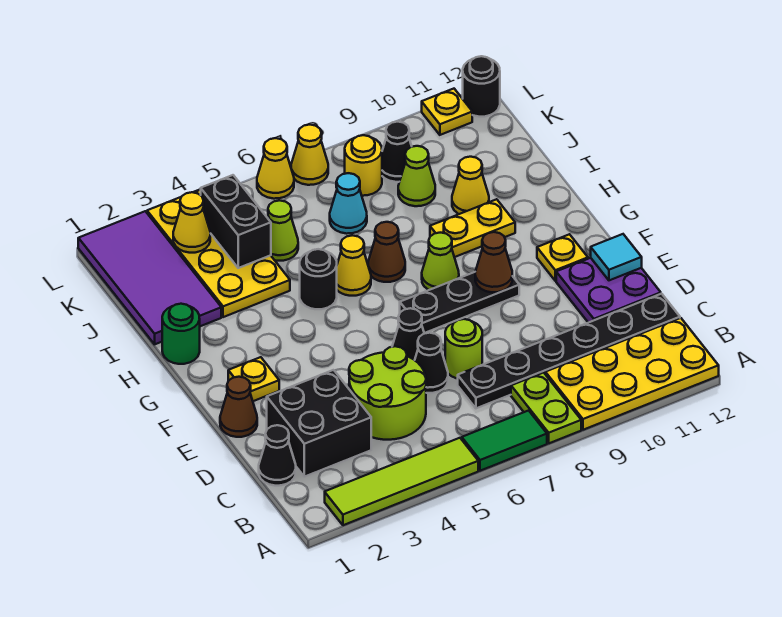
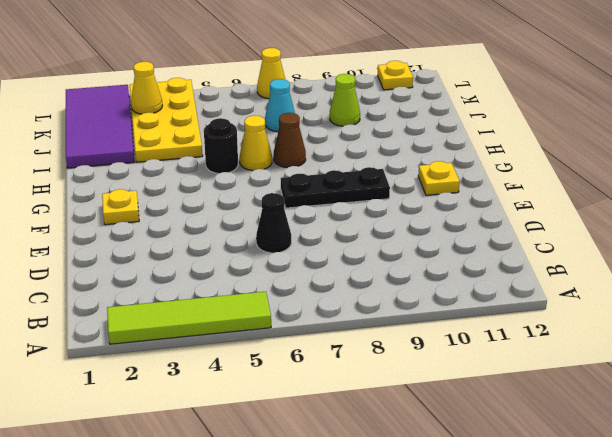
none -> green tile A6:A7 level 1
none -> lime plate A8:B8 level 1
none -> yellow plate A9:B12 level 1
none -> black cone C1 level 1

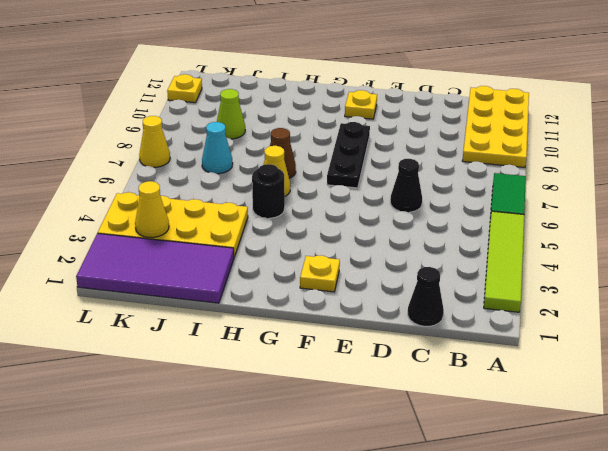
none -> lime plate A8:B8 level 1
none -> black brick C2:D3 level 1
none -> lime round brick C4:D5 level 1
none -> black plate C7:C12 level 1

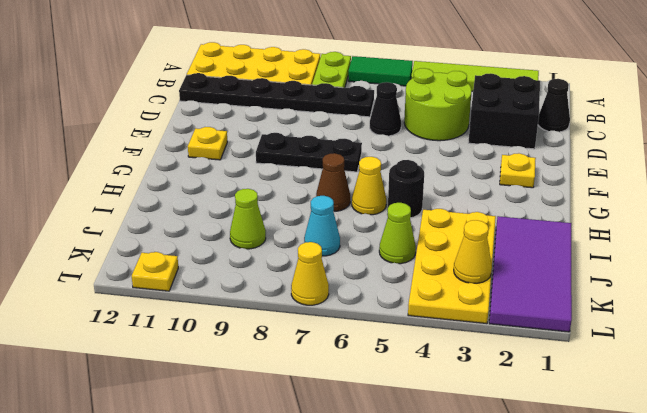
none -> lime round brick D7 level 1
none -> purple plate D11:E12 level 1
none -> brown cone E1 level 1
none -> black cone E6 level 1

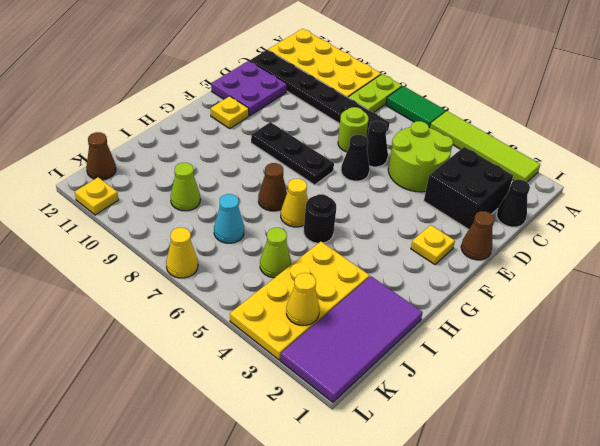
brown cone K12 level 1 -> brown cone F9 level 2
none -> lime cone G8 level 1
none -> green round brick H1 level 1
none -> yellow plate H9:H10 level 1
none -> yellow cone I10 level 1

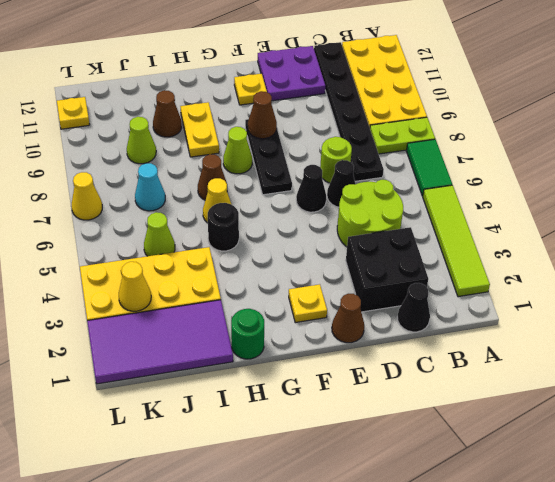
brown cone I10 level 1 -> yellow cone I10 level 1
none -> yellow round brick K8 level 1
none -> black cone K9 level 1
none -> yellow cone L6 level 1
none -> black round brick L12 level 1

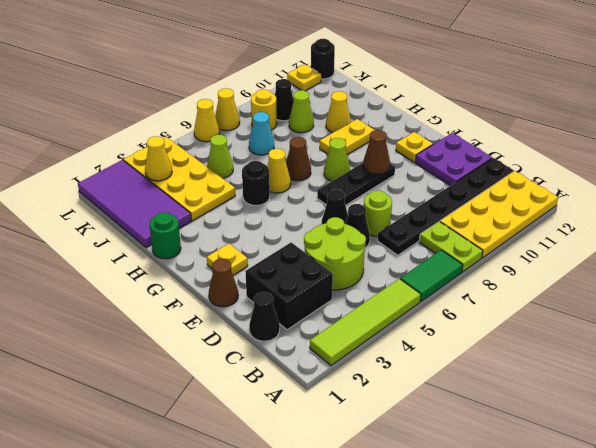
none -> cyan tile E12 level 2
none -> black brick J4:K4 level 2

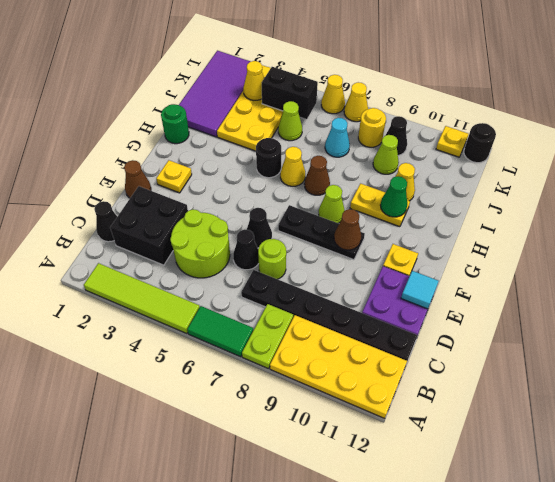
green cone H10 level 2 -> none
black brick K4:K5 level 2 -> black brick J4:K4 level 2

